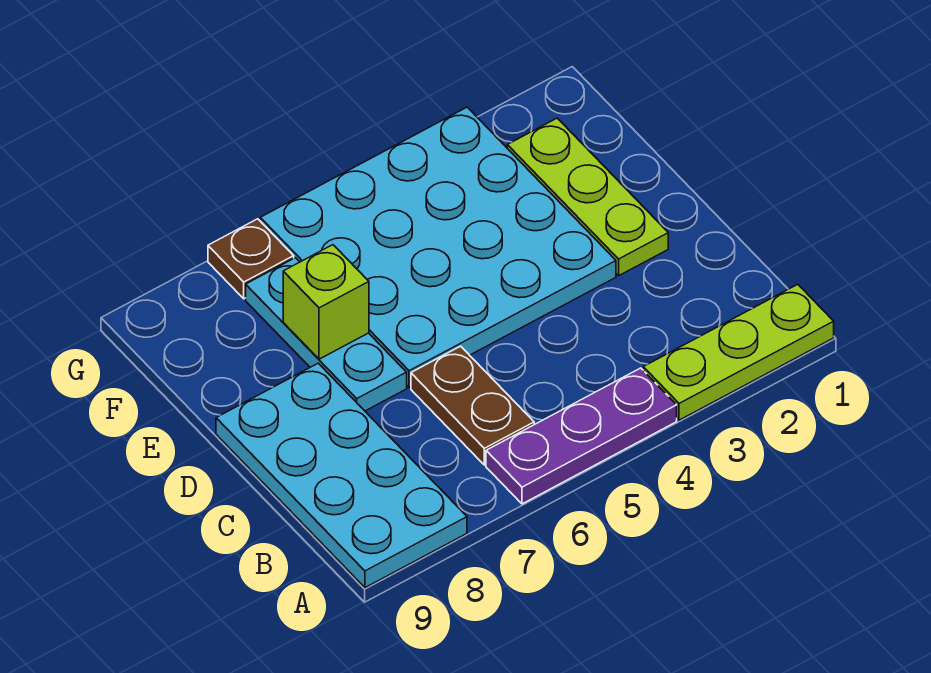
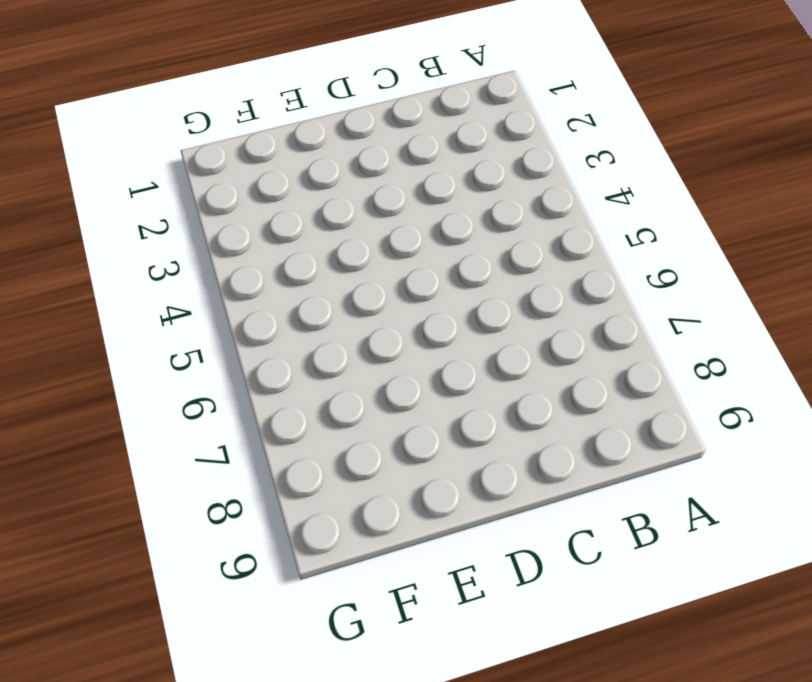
none -> lime plate A1:A3 level 1
none -> purple plate A4:A6 level 1

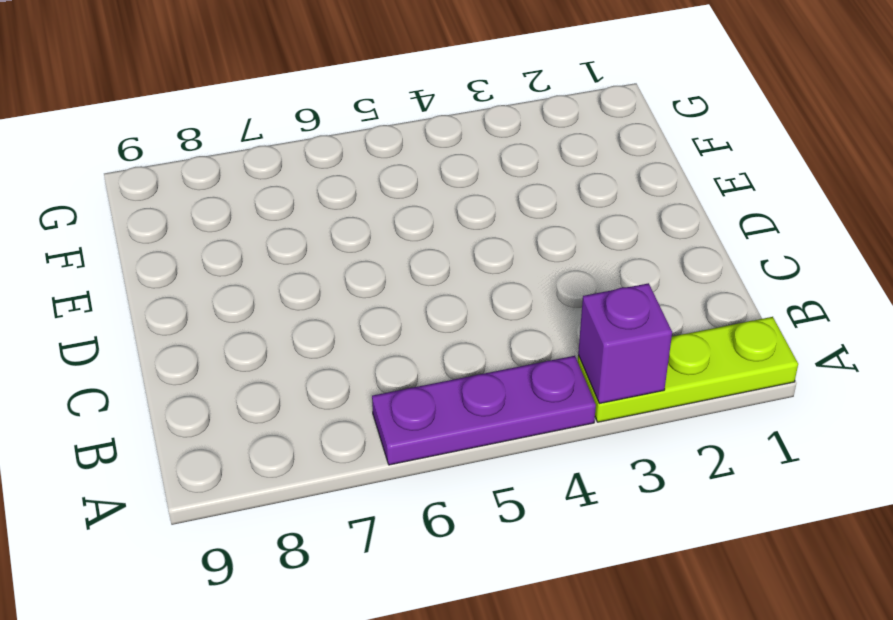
purple brick A3 level 2 -> none
none -> cyan plate A8:D9 level 1
none -> brown plate B6:C6 level 1

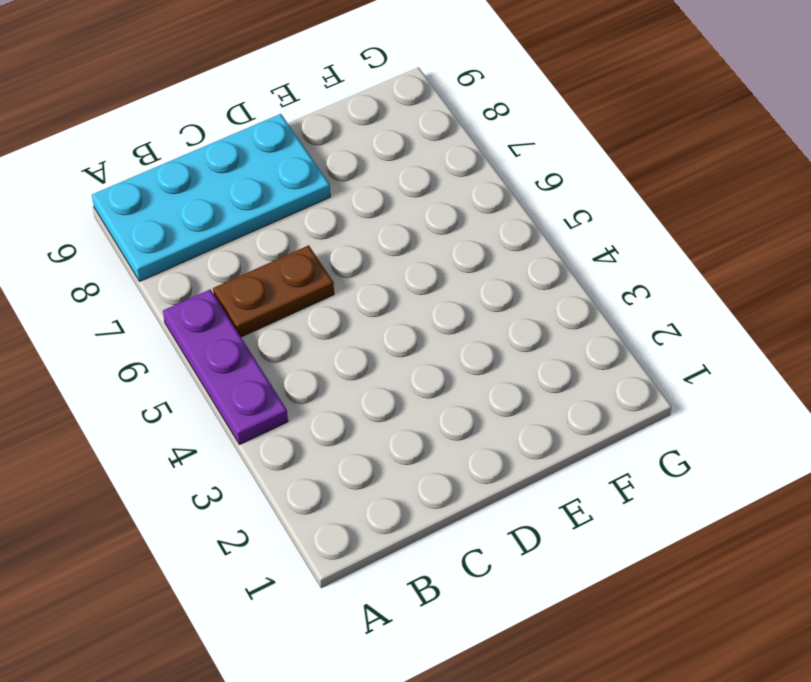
none -> lime plate A1:A3 level 1
none -> lime plate D2:F2 level 1

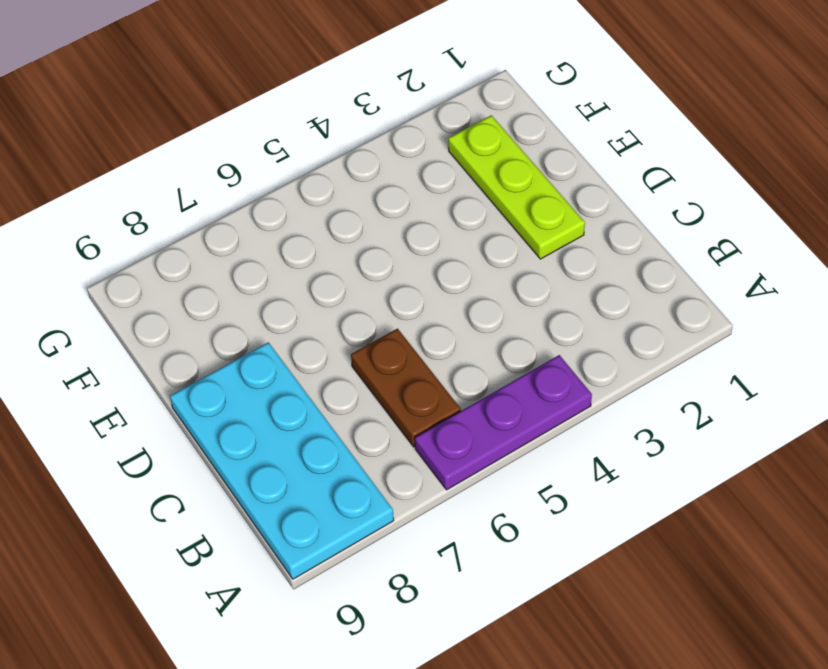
none -> lime plate A1:A3 level 1
none -> cyan plate D3:G6 level 1

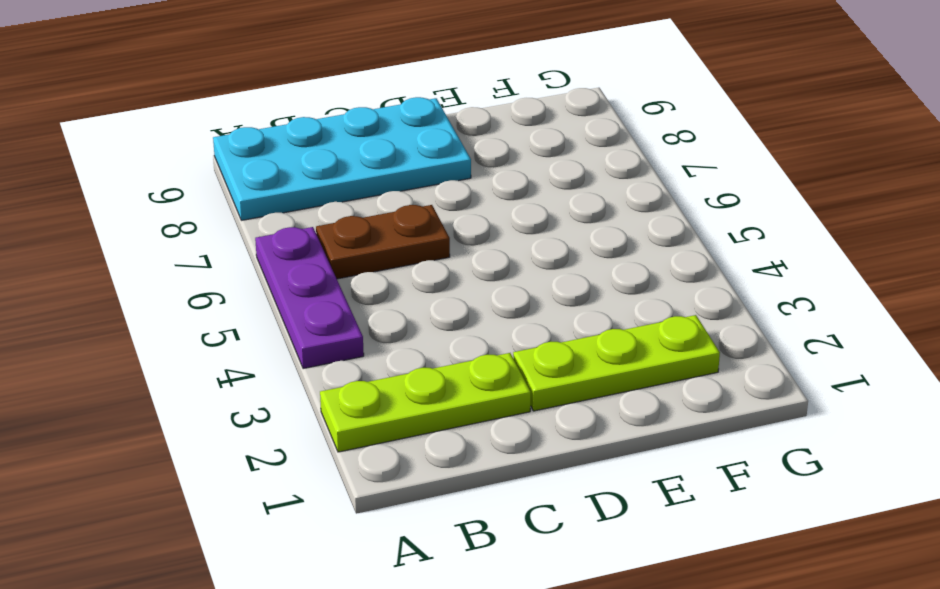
lime plate A2:C2 level 1 -> lime plate A1:A3 level 1
none -> cyan plate D3:G6 level 1
none -> cyan plate D7:F7 level 1

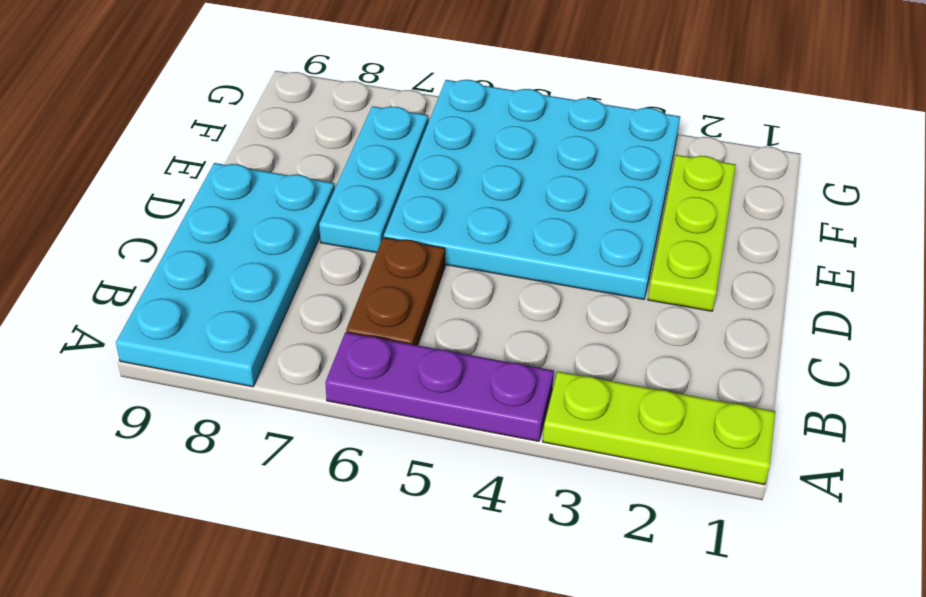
none -> brown plate G7 level 1
none -> lime brick E7 level 2

